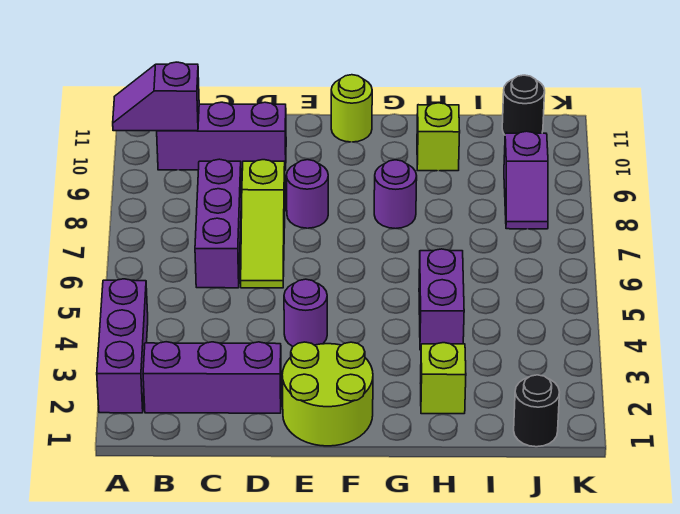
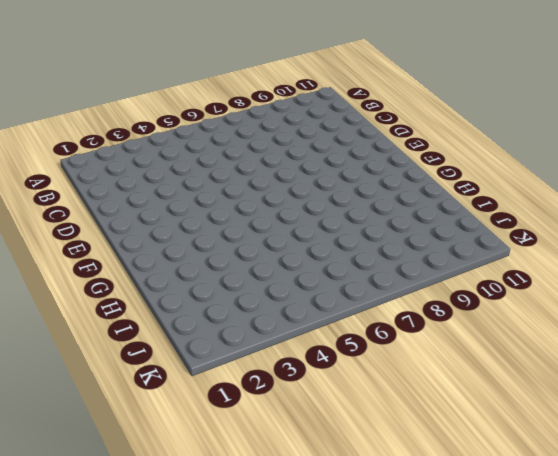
none -> purple brick A2:A4 level 1
none -> purple brick B2:D2 level 1
none -> purple brick B10:D10 level 1

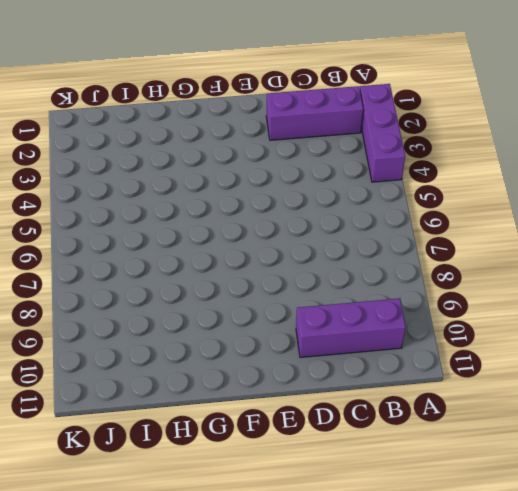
none -> purple brick C6:C8 level 1
none -> lime slope D6:D8 level 1 top 8
none -> lime round brick E1:F2 level 1

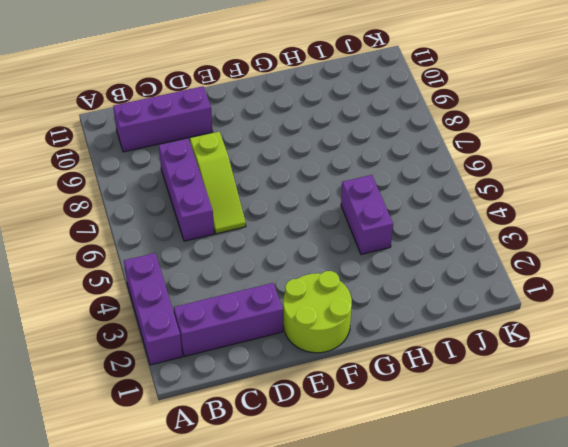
none -> purple round brick E4 level 1
none -> purple round brick E8 level 1
none -> lime round brick F11 level 1

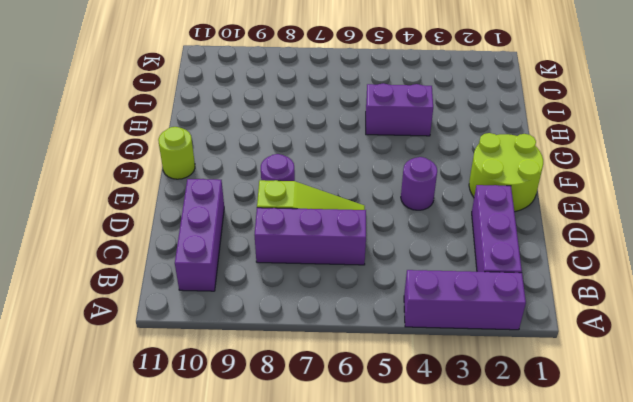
none -> purple round brick G8 level 1
none -> lime brick H2 level 1
none -> lime brick H10 level 1

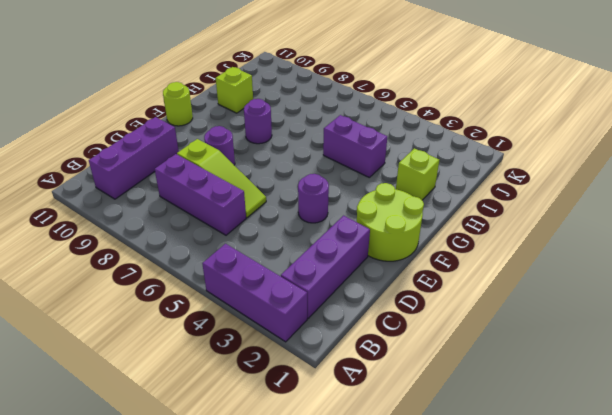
none -> black round brick J1 level 1
none -> purple slope J8:J9 level 1 top 9
none -> black round brick J11 level 1

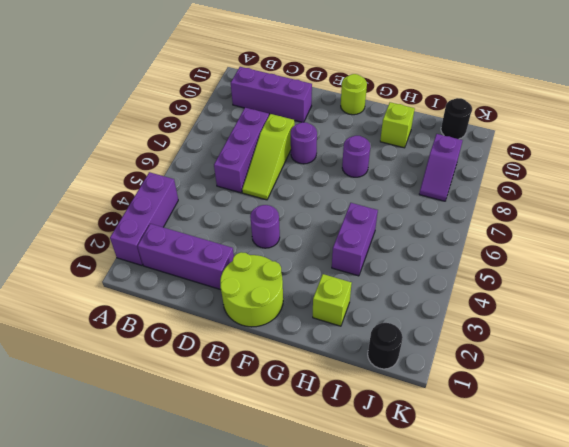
none -> purple slope A10:B10 level 2 top B

